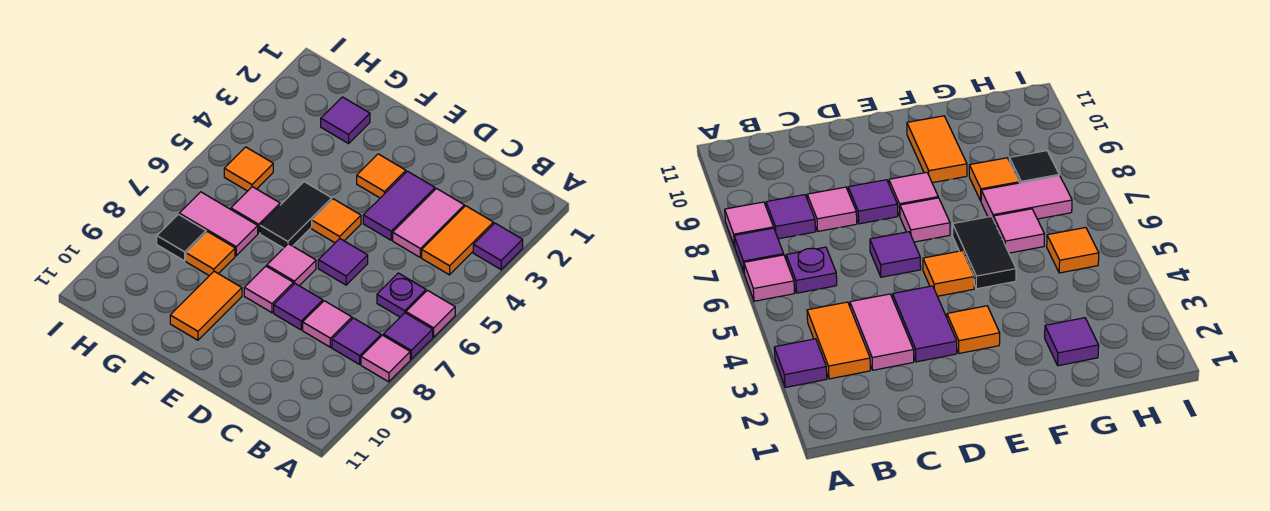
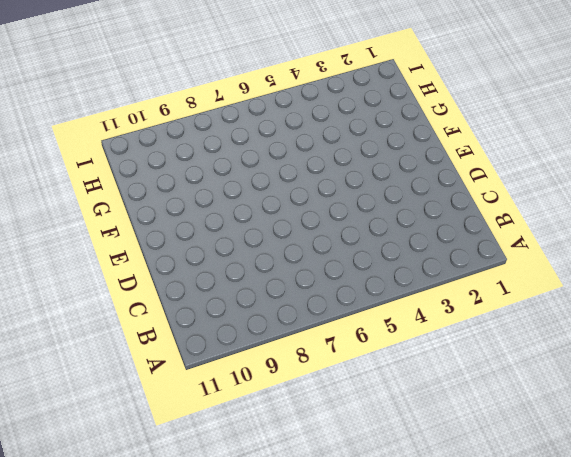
none -> purple tile A3 level 1
none -> pink tile A6 level 1
none -> purple tile A7 level 1

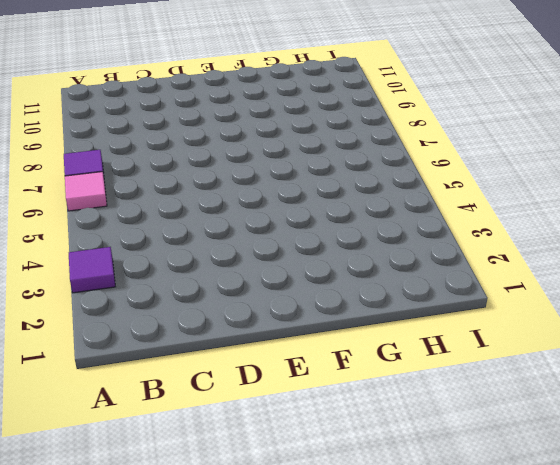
none -> pink tile A8 level 1
none -> orange tile B3:B4 level 1
none -> purple plate B6 level 1

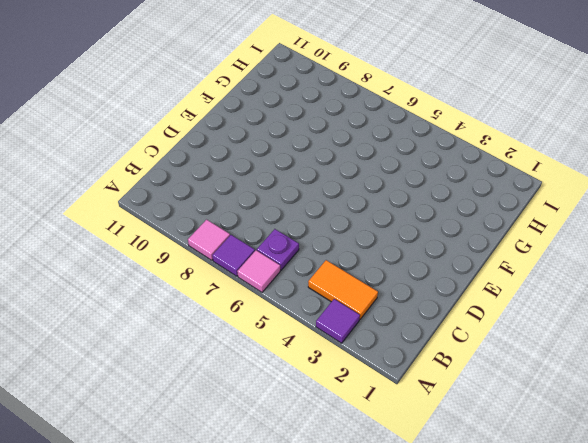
none -> purple tile B8 level 1
none -> pink tile C3:C4 level 1
none -> pink tile C8 level 1

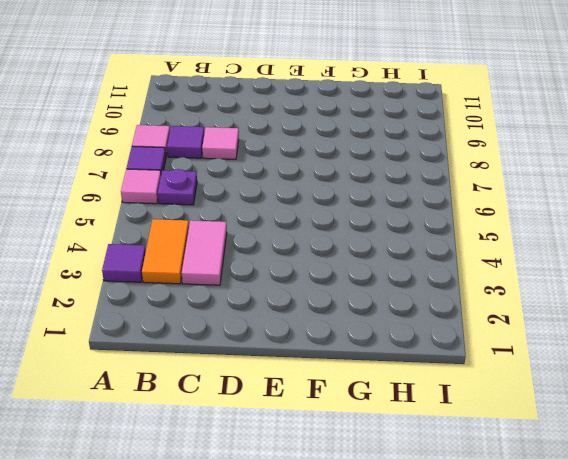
none -> purple tile D3:D4 level 1
none -> purple tile D6 level 1
none -> purple tile D8 level 1

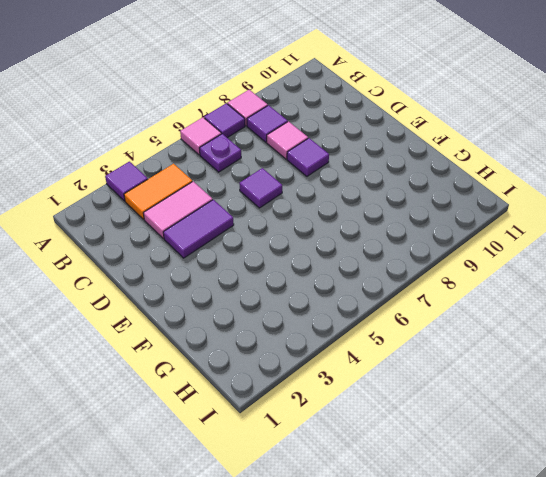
none -> orange tile E3 level 1
none -> orange tile E5 level 1
none -> pink tile E7 level 1

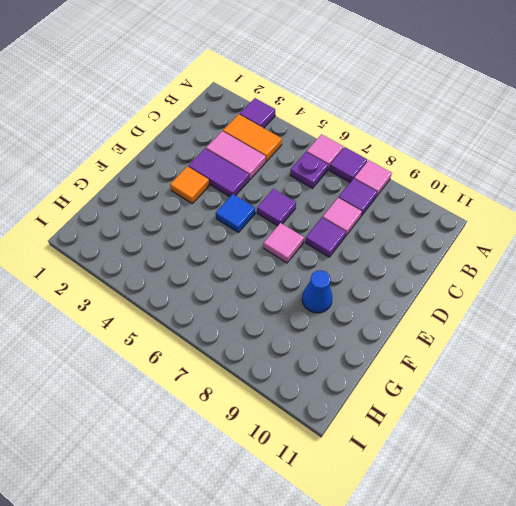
blue tile E5 level 1 -> orange tile E5 level 1
blue cone F9 level 1 -> orange tile F9:F10 level 1
none -> pink tile E8 level 1
none -> black tile F5:F6 level 1
none -> purple tile G2 level 1

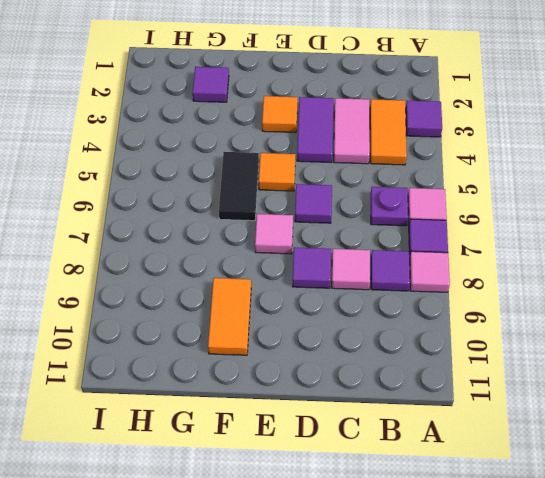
none -> pink tile E8 level 1
none -> pink tile G6 level 1
none -> pink tile G7:H7 level 1

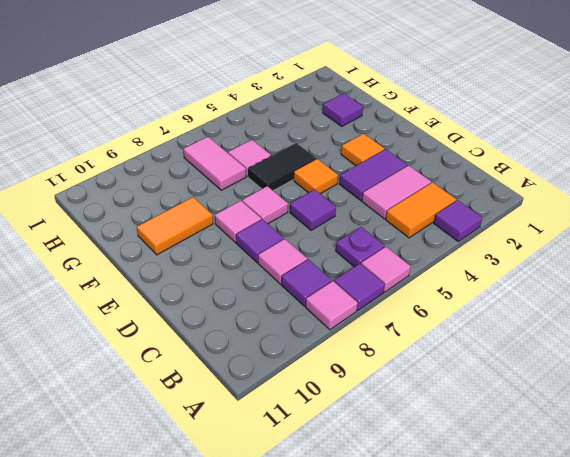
none -> orange tile G8 level 1
none -> orange tile H5 level 1
none -> black tile H8 level 1

